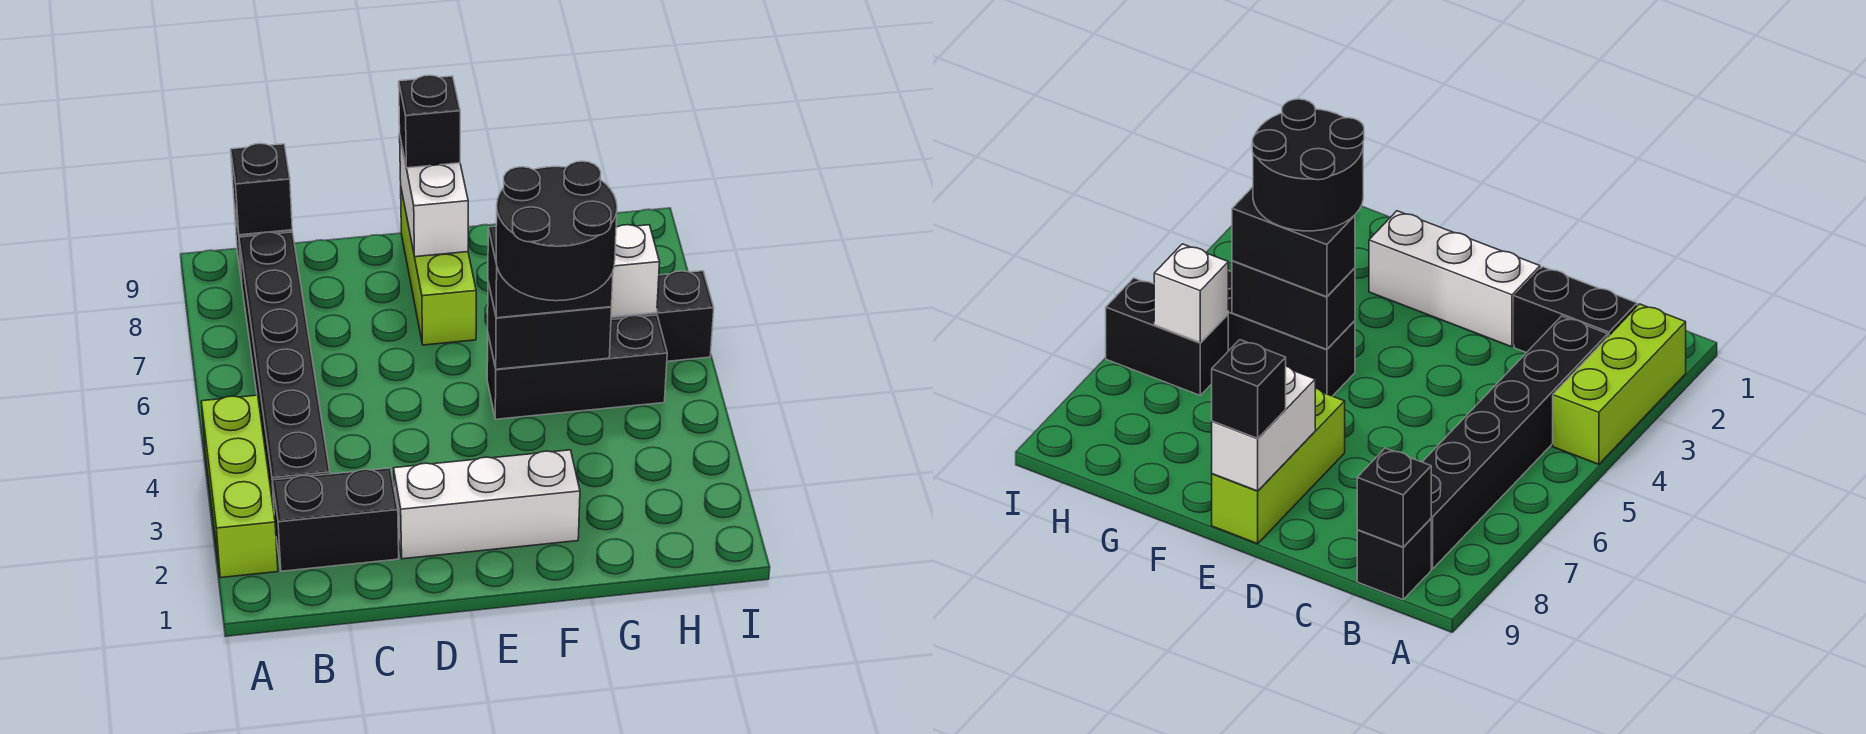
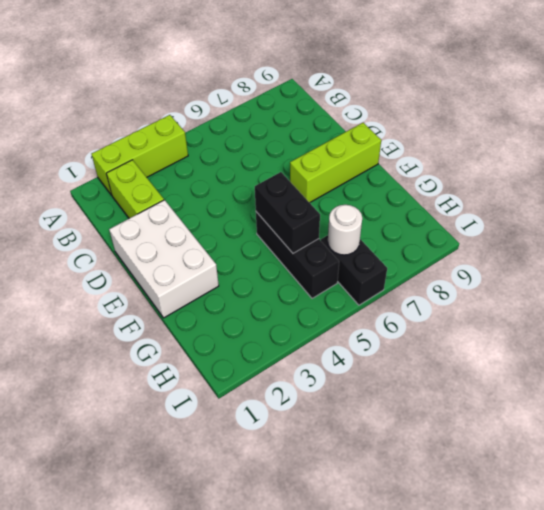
lime brick B2:C2 level 1 -> black brick B2:C2 level 1
white brick D1:F2 level 1 -> white brick D2:F2 level 1
white round brick H6 level 2 -> white brick H6 level 2
none -> black brick B3:B8 level 1
none -> black brick B9 level 1
none -> black brick B9 level 2

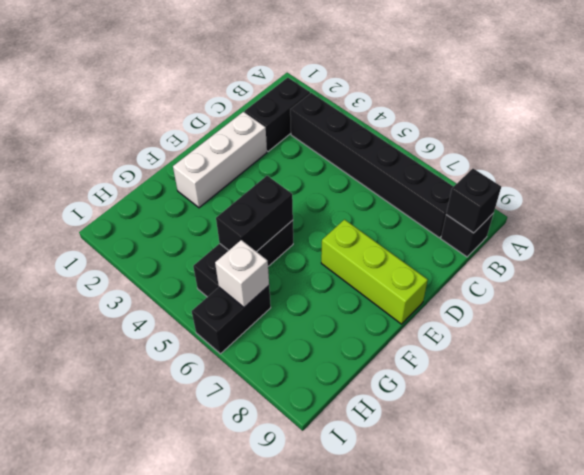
none -> lime brick A2:A4 level 1
none -> white brick E8:E9 level 2
none -> black brick E9 level 3

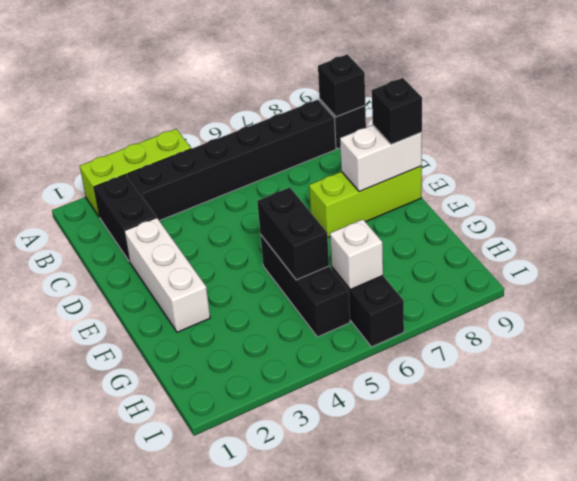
none -> black brick F5:G5 level 3
none -> black round brick F4:G5 level 4

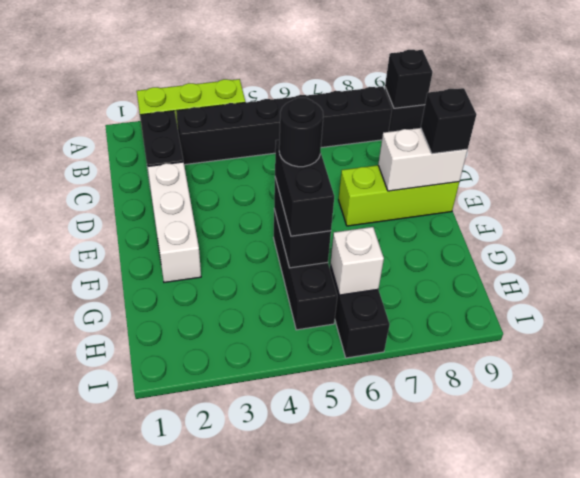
black round brick F5 level 4 -> black round brick F4:G5 level 4

